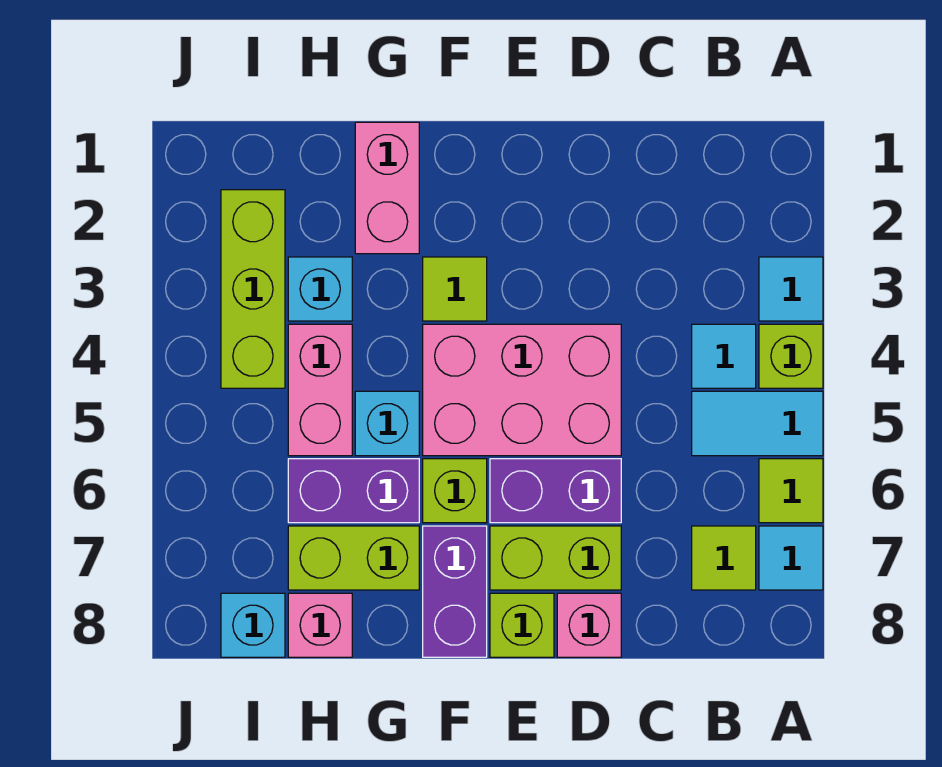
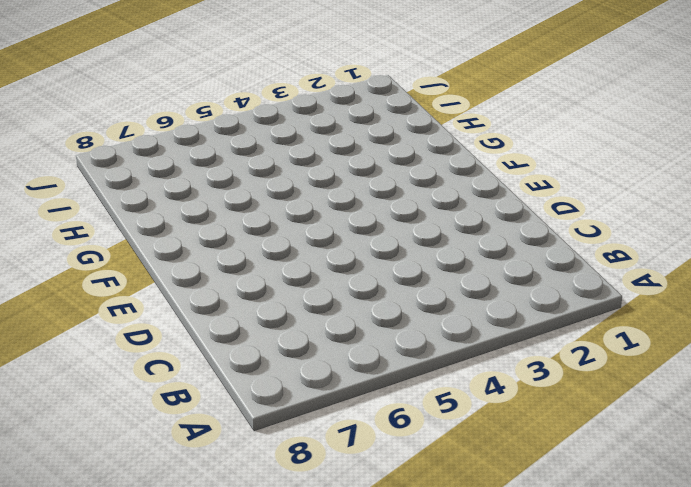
none -> cyan tile A3 level 1
none -> lime brick A4 level 1
none -> cyan tile A5:B5 level 1

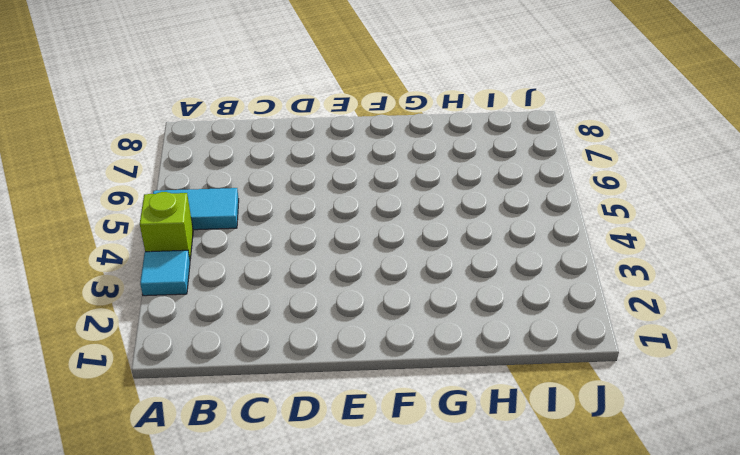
none -> lime tile A6 level 1
none -> cyan tile A7 level 1
none -> cyan tile B4 level 1

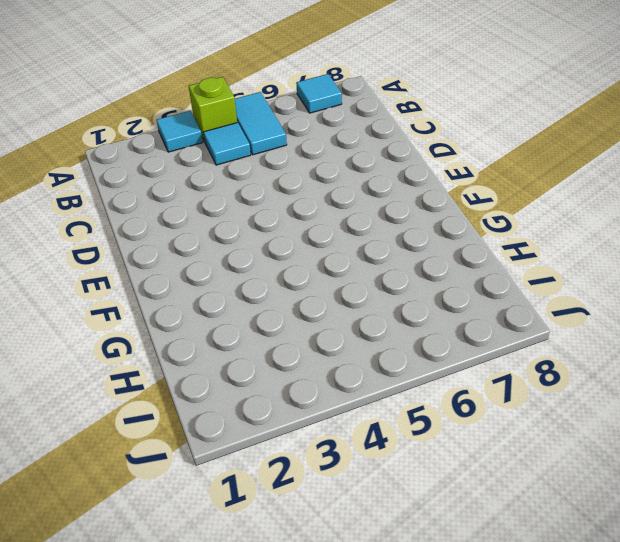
none -> lime tile A6 level 1
none -> lime tile B7 level 1
none -> pink brick D4:F5 level 1

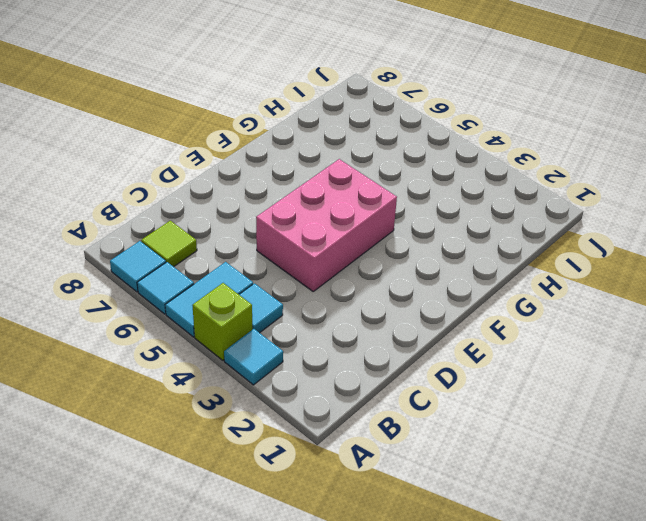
cyan tile A6 level 1 -> lime tile A6 level 1
none -> purple brick D6:E6 level 1
none -> lime brick D7:E7 level 1
none -> pink brick D8 level 1

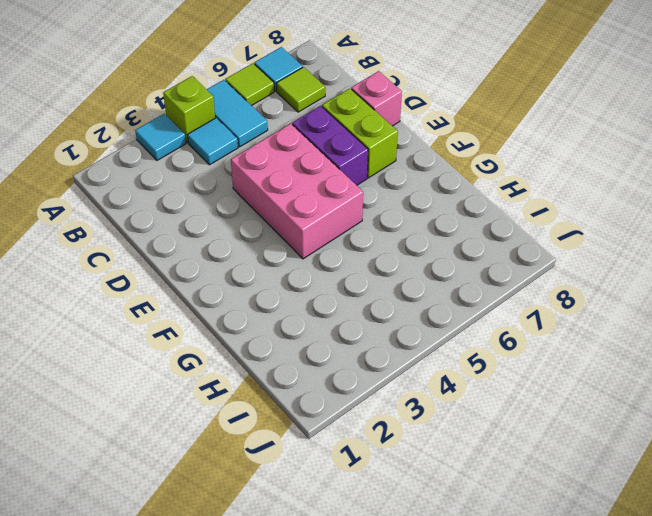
none -> lime brick E8 level 1
none -> lime tile F3 level 1
none -> lime brick F6 level 1

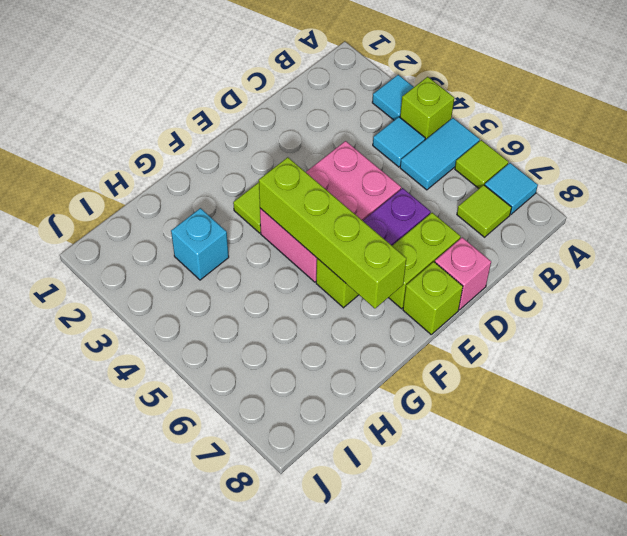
lime brick F4:F7 level 2 -> none
none -> purple brick F7:F8 level 1
none -> pink brick G1:G2 level 1
none -> cyan brick G5 level 1

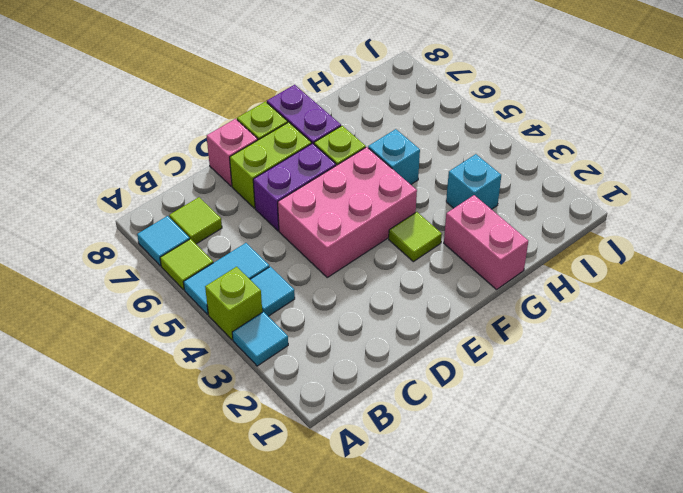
none -> purple brick G6:H6 level 1
none -> lime brick G7:H7 level 1
none -> pink brick H4:H5 level 1

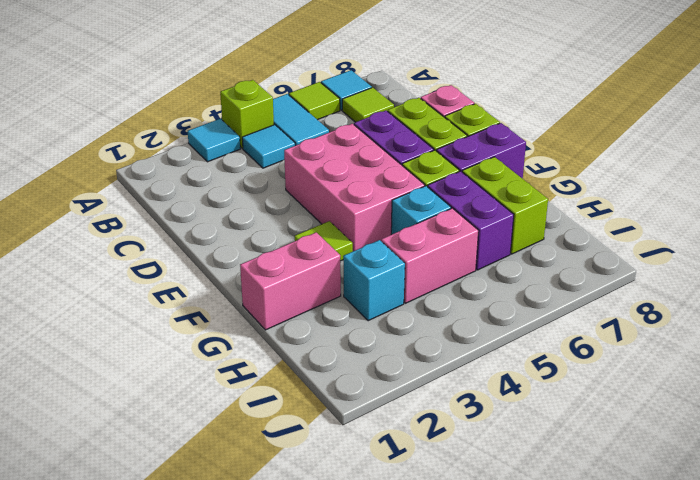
none -> pink brick H8 level 1
none -> lime brick I2:I4 level 1
none -> cyan brick I8 level 1

